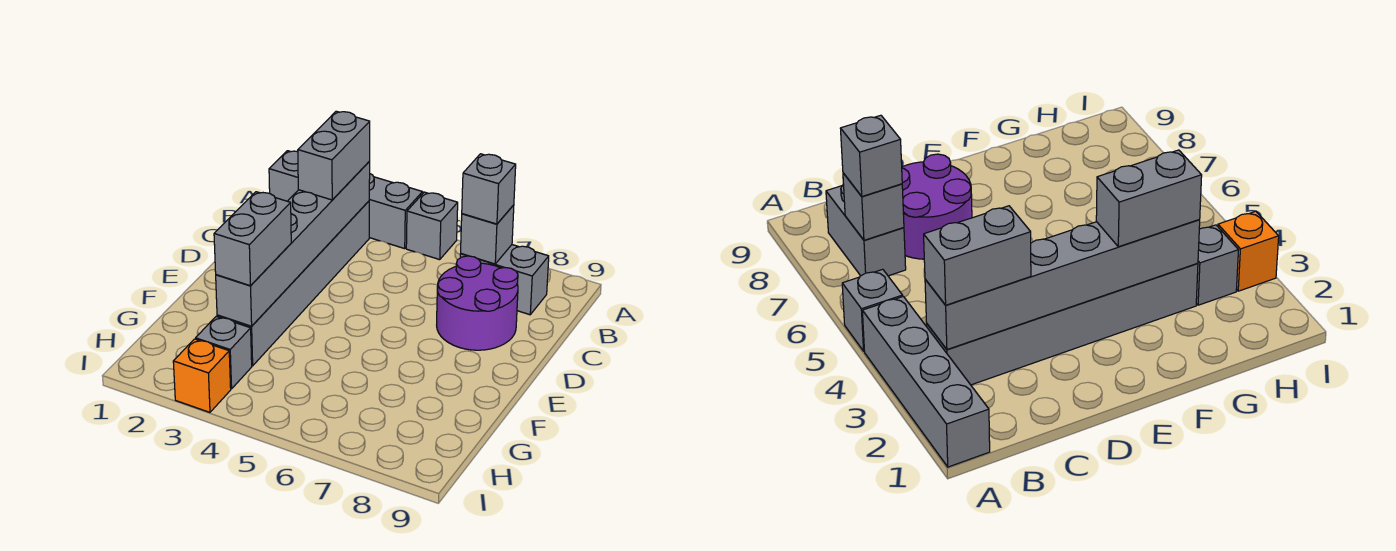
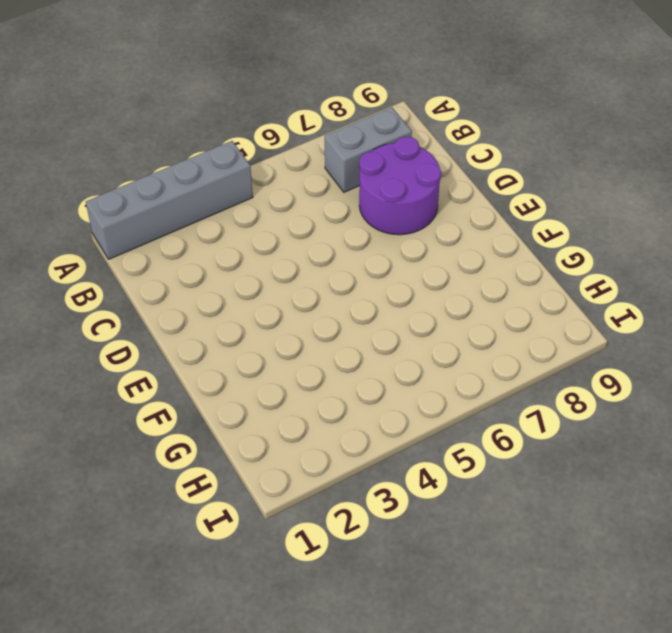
none -> grey brick A5 level 1
none -> grey brick B3:G3 level 1
none -> grey brick H3 level 1

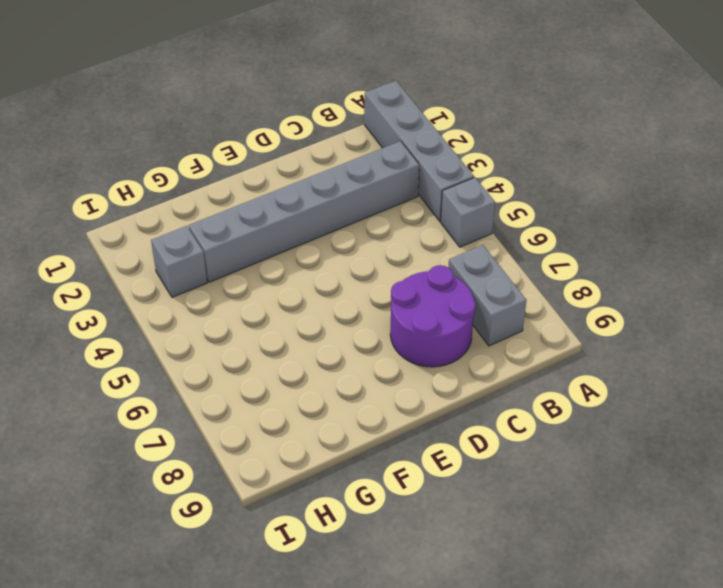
none -> orange brick I3 level 1
none -> grey brick B3:G3 level 2
none -> grey brick B7 level 2

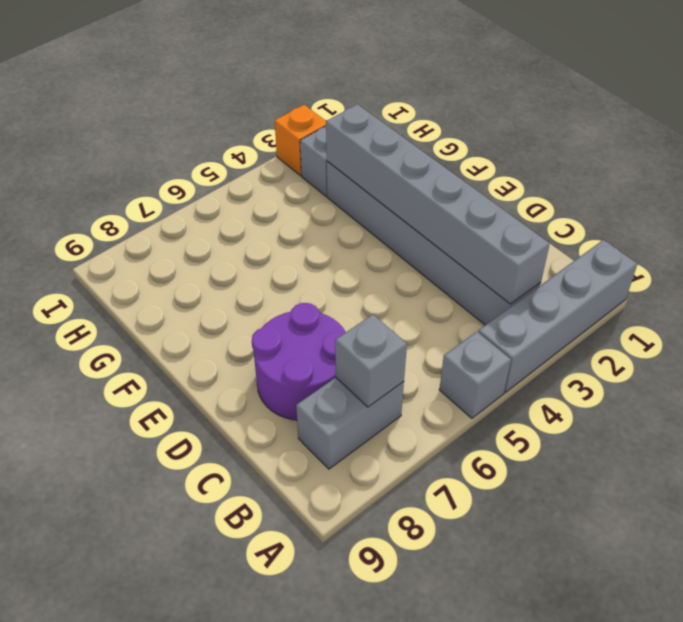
none -> grey brick B3:C3 level 3
none -> grey brick B7 level 3
none -> grey brick F3:G3 level 3

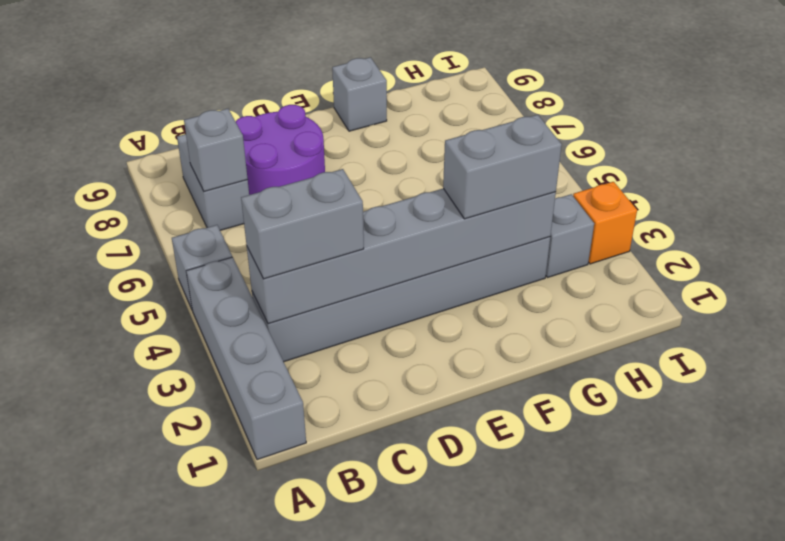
grey brick F9 level 1 -> grey brick B7 level 3

